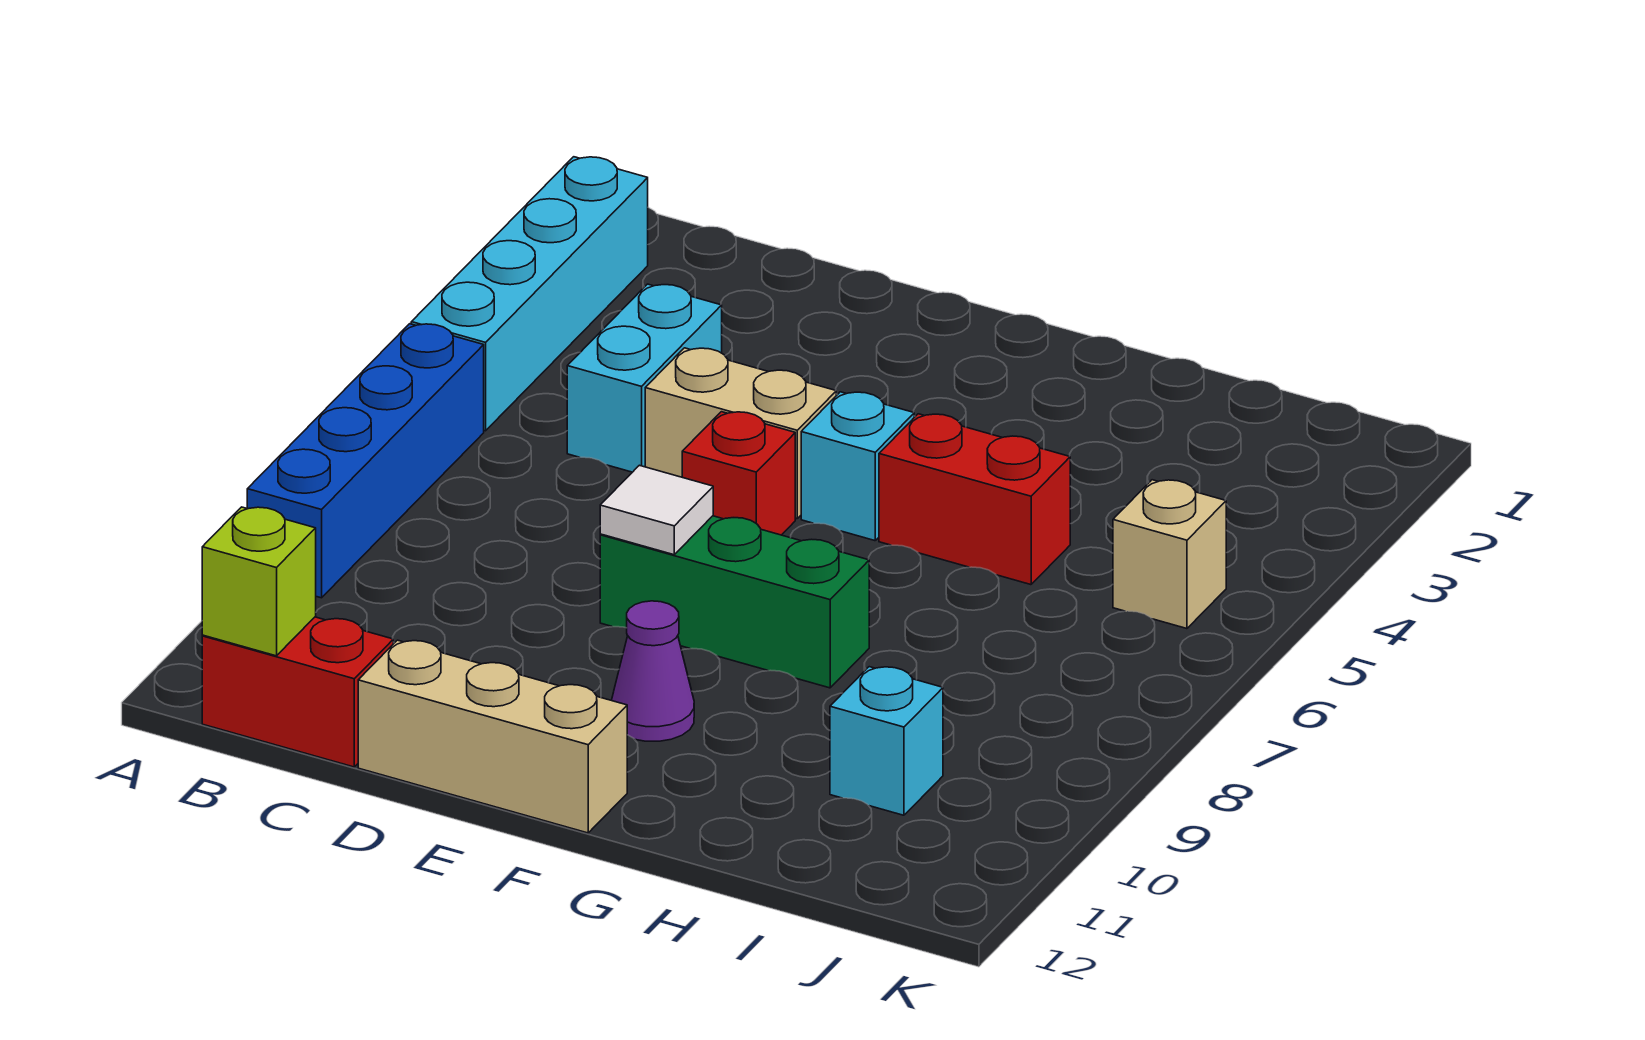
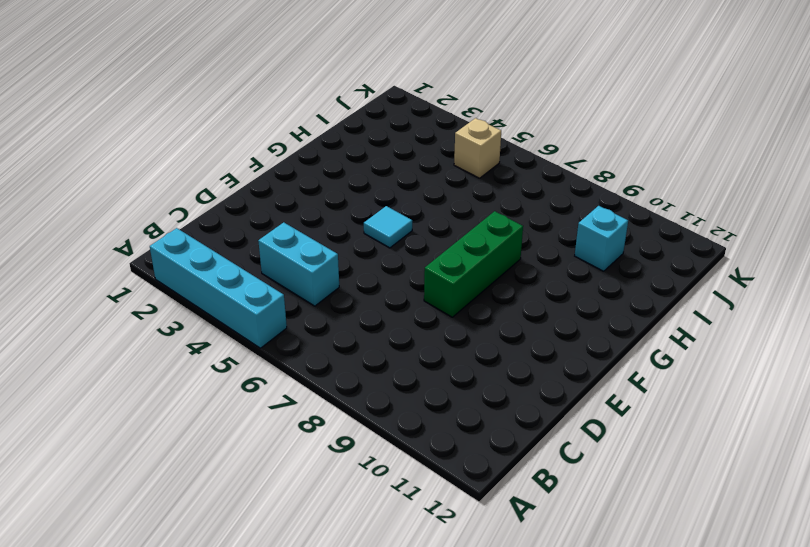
cyan tile F5 level 1 -> cyan brick F5 level 1
none -> blue brick A6:A9 level 1
none -> red brick B12:C12 level 1
none -> tan brick D5:E5 level 1

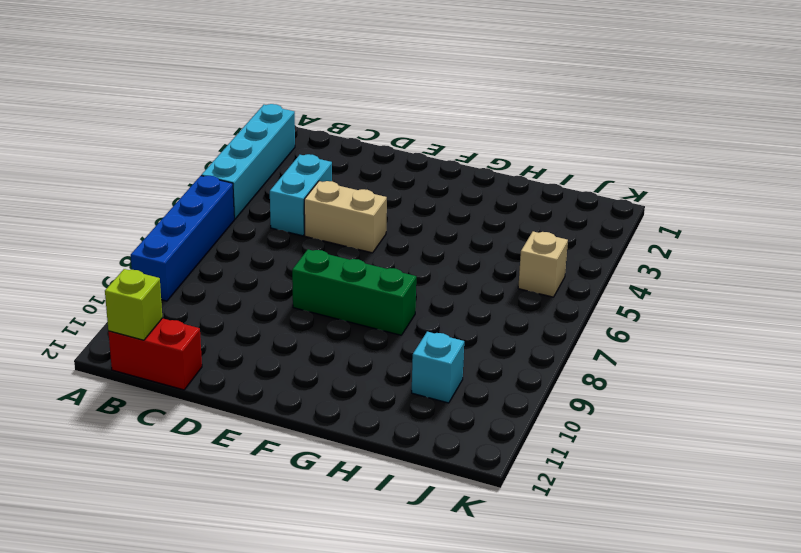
none -> tan brick D12:F12 level 1
none -> red brick E6 level 1
none -> cyan brick F5 level 1

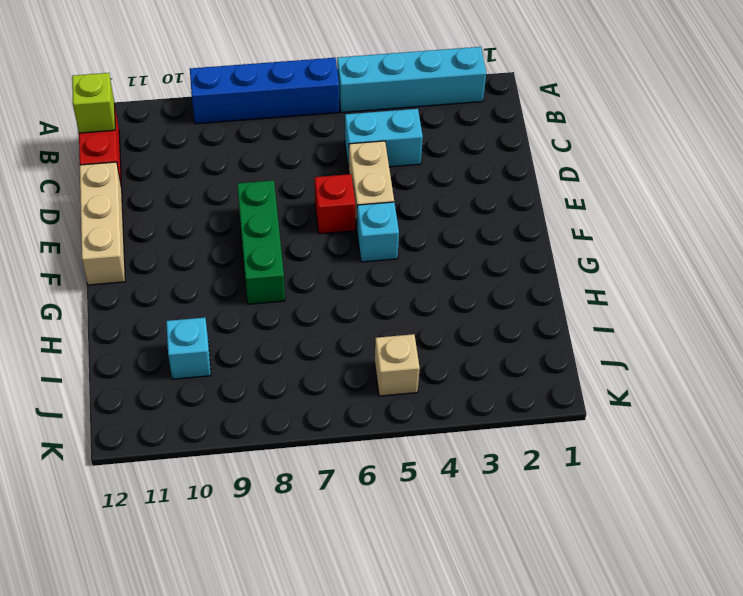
none -> purple cone F10 level 1
none -> red brick G5:H5 level 1
none -> white tile E8 level 2

